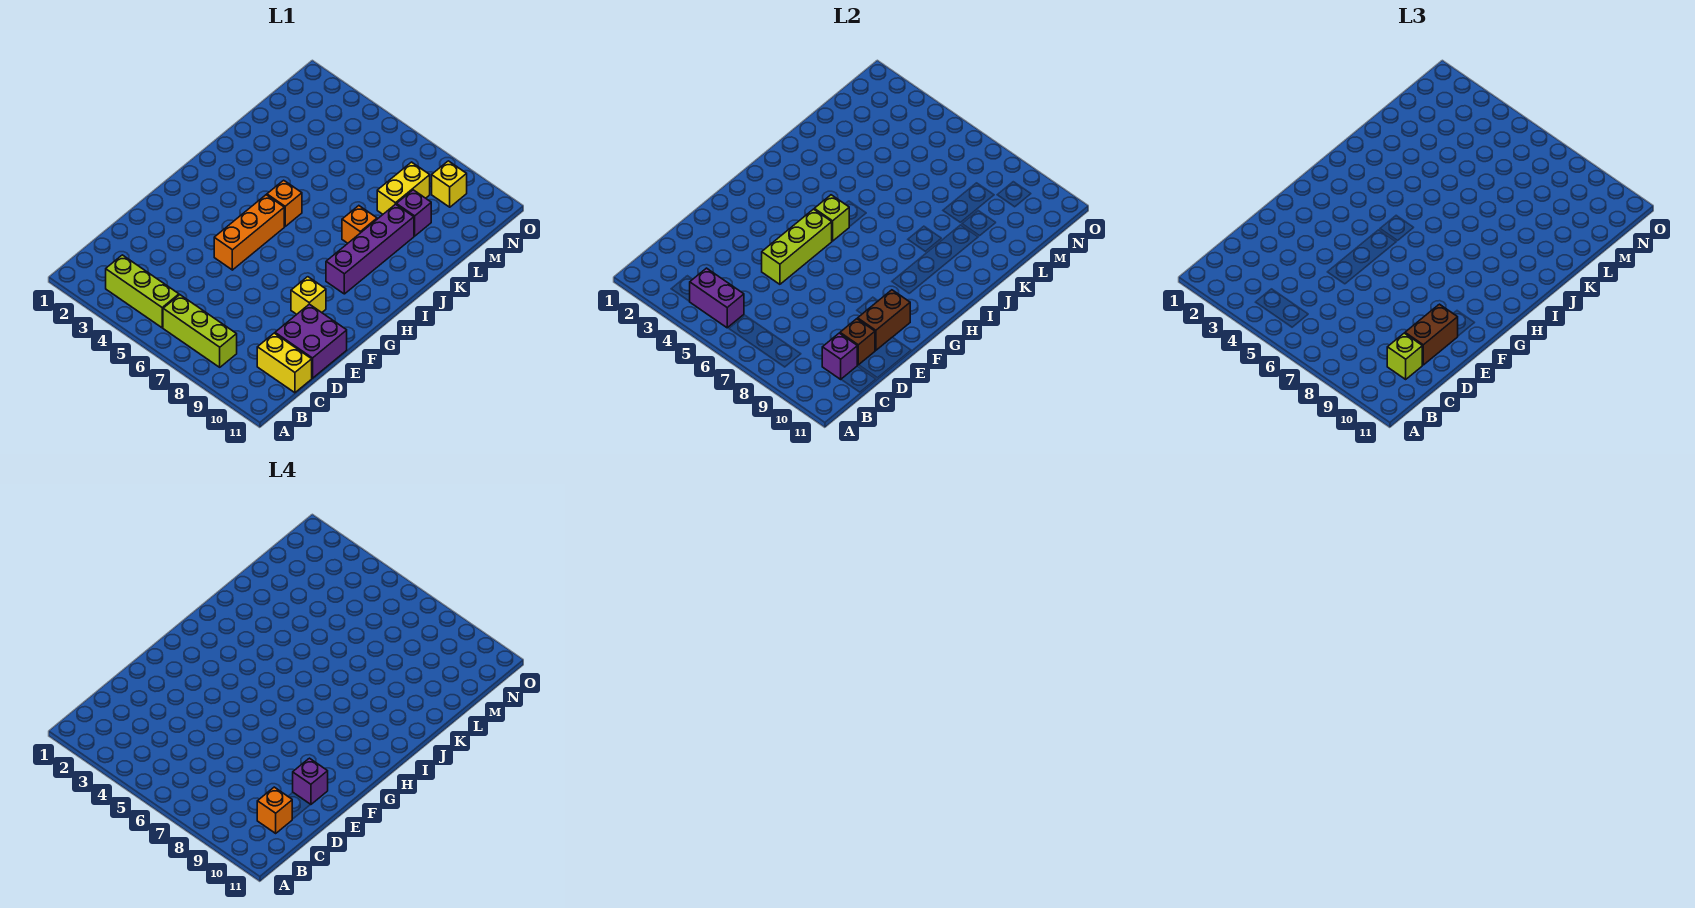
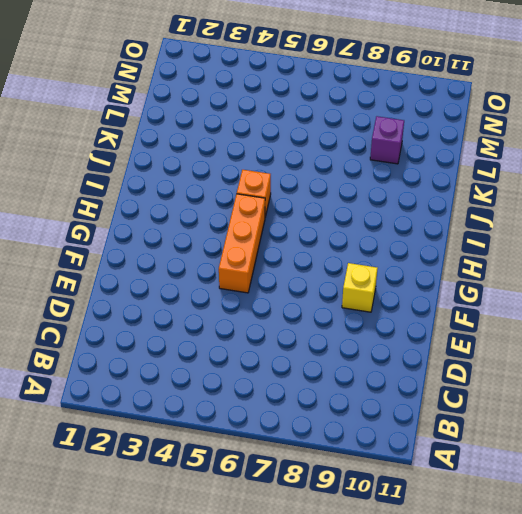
none -> lime brick B3:B5 level 1
none -> lime brick B6:B8 level 1
none -> yellow brick C10:C11 level 1

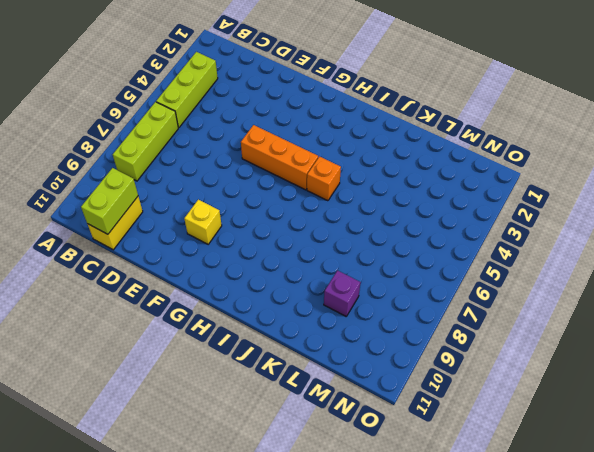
lime brick C10:C11 level 2 -> purple brick C10 level 2
none -> purple brick D10:E11 level 1
none -> purple brick H9:K9 level 1
none -> orange brick J8 level 1

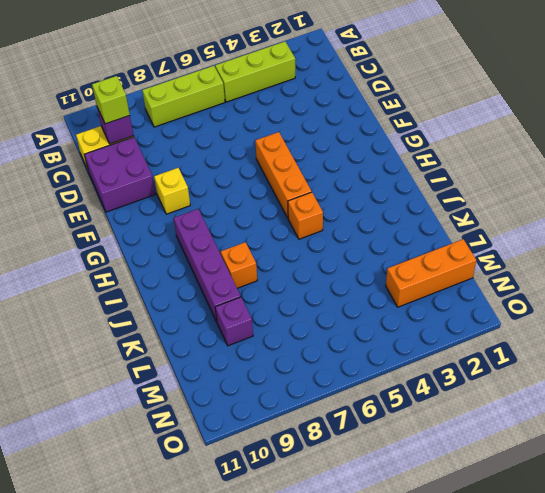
orange brick M1:M3 level 1 -> none
none -> yellow brick L8:M8 level 1
none -> yellow brick N9 level 1
none -> purple brick B4:B5 level 2

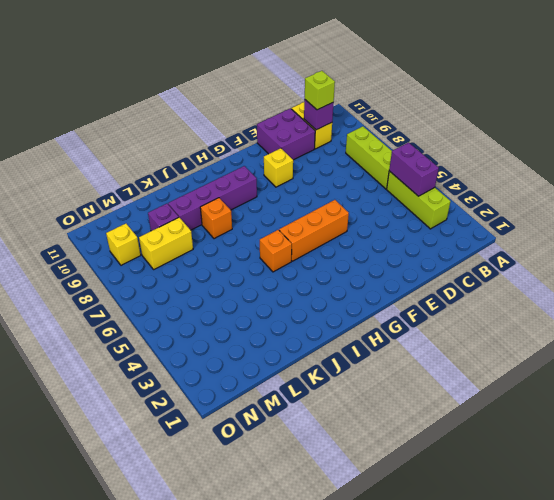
none -> brown brick D10 level 2
none -> lime brick E5:G5 level 2
none -> brown brick E10:F10 level 2

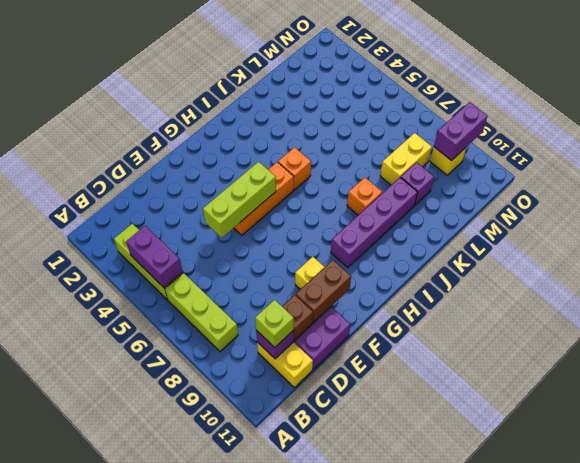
purple brick N9:O9 level 2 -> none
none -> lime brick H5 level 2
none -> brown brick D10:E10 level 3
none -> orange brick C10 level 4

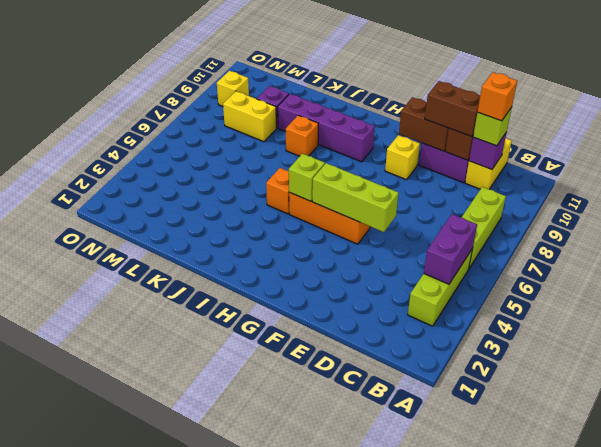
none -> purple brick E10 level 4

